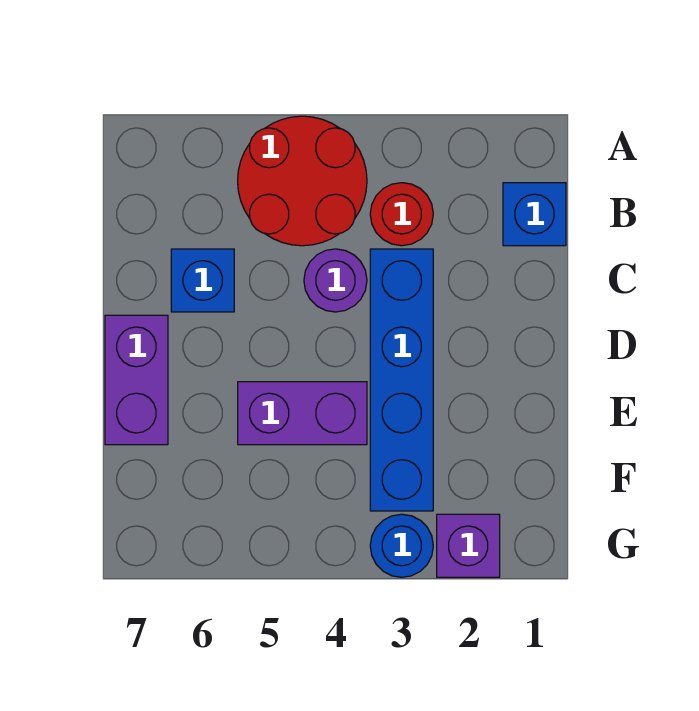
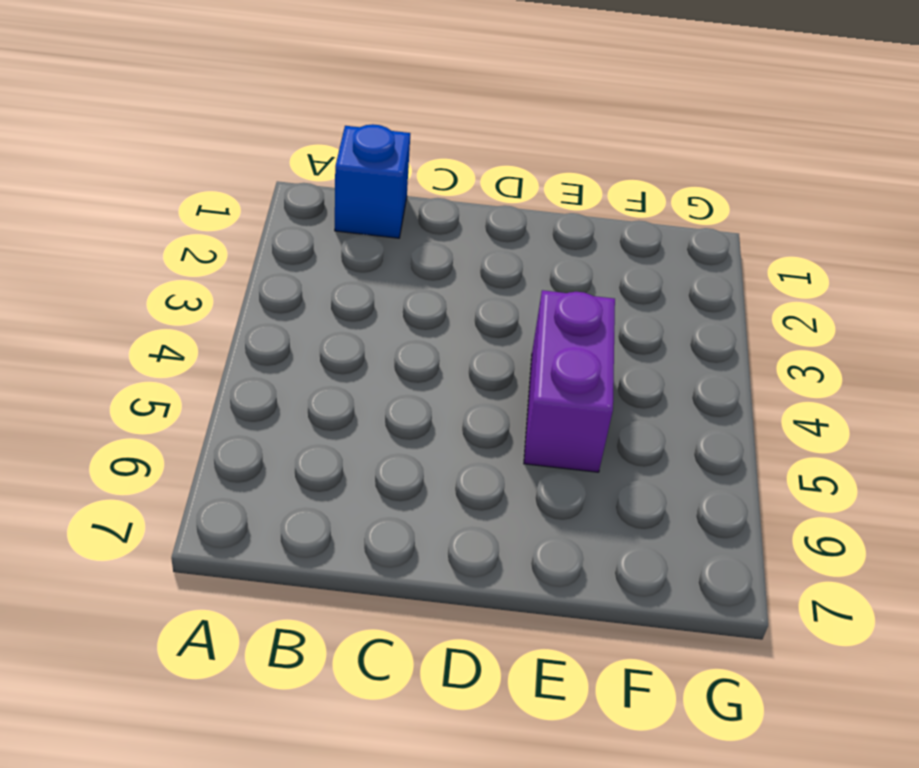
none -> red round brick A4:B5 level 1
none -> red round brick B3 level 1

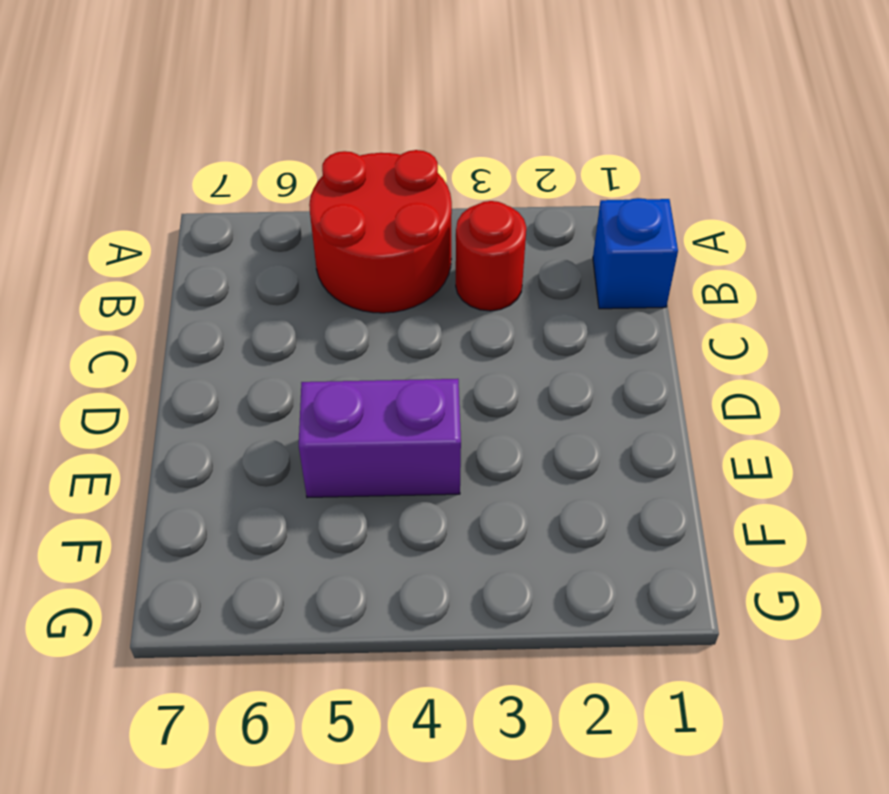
none -> blue brick C3:F3 level 1
none -> purple round brick C4 level 1

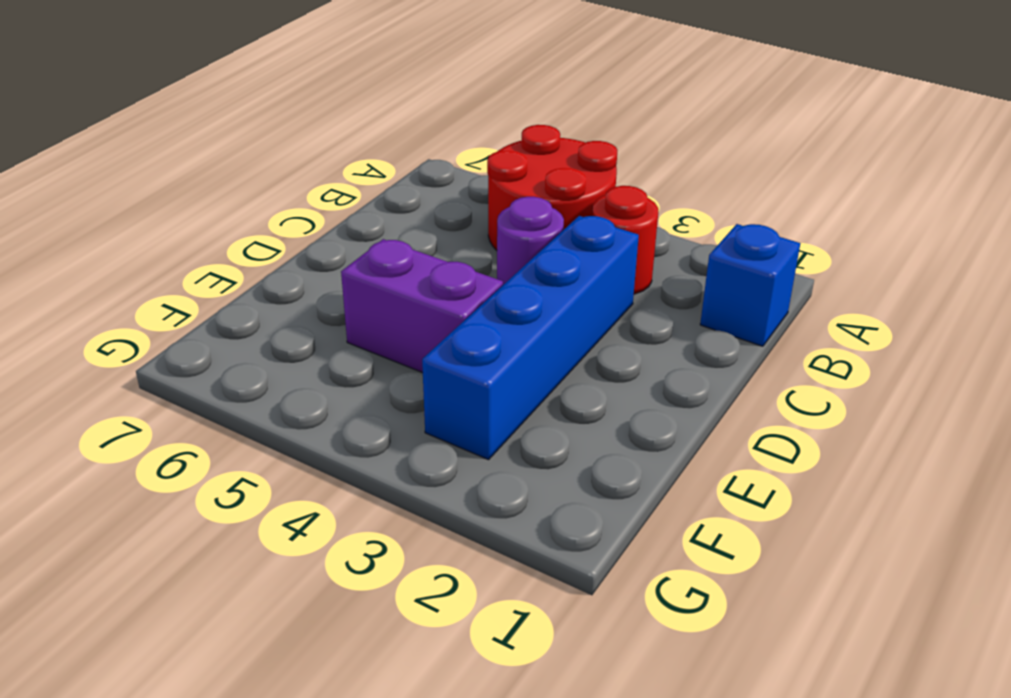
none -> blue brick C6 level 1
none -> purple brick D7:E7 level 1

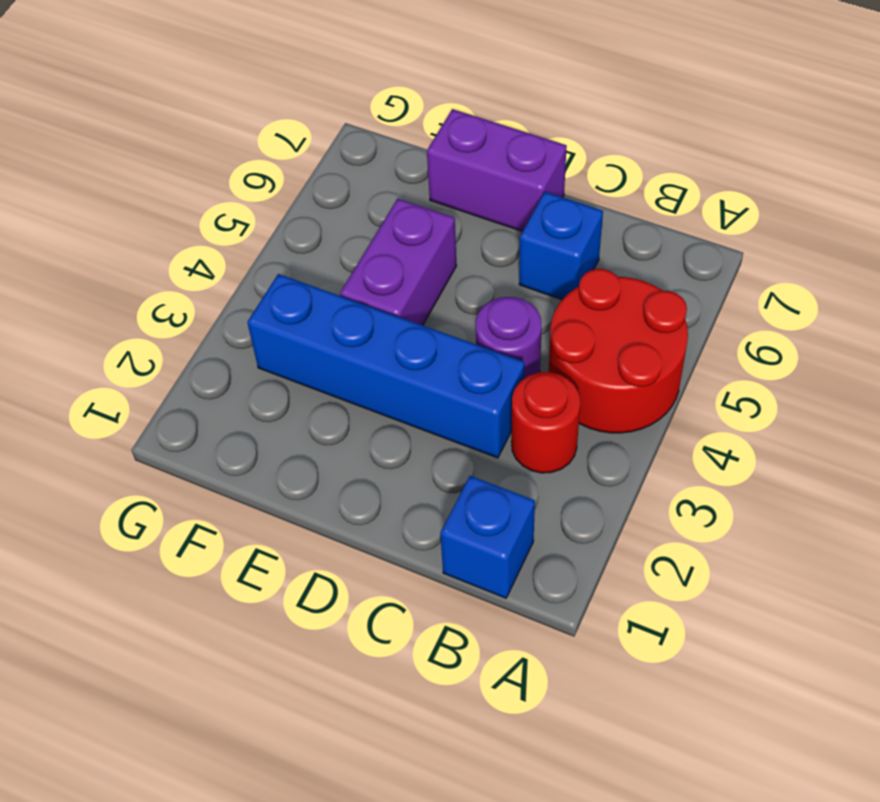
none -> purple brick G2 level 1
none -> blue round brick G3 level 1

